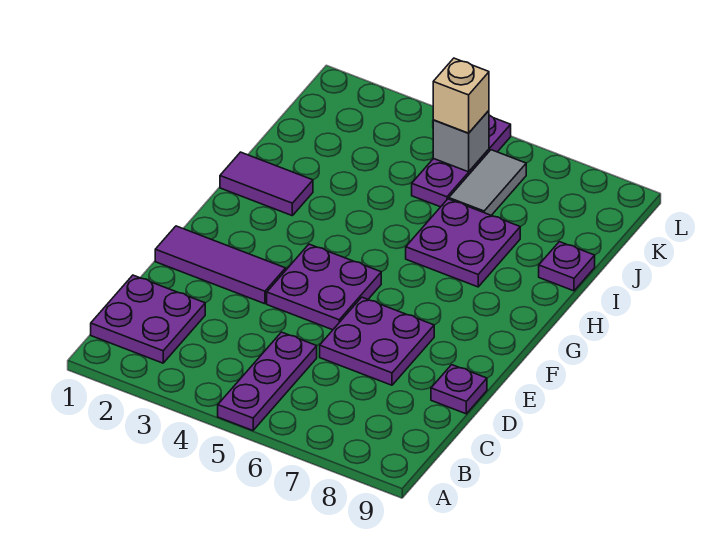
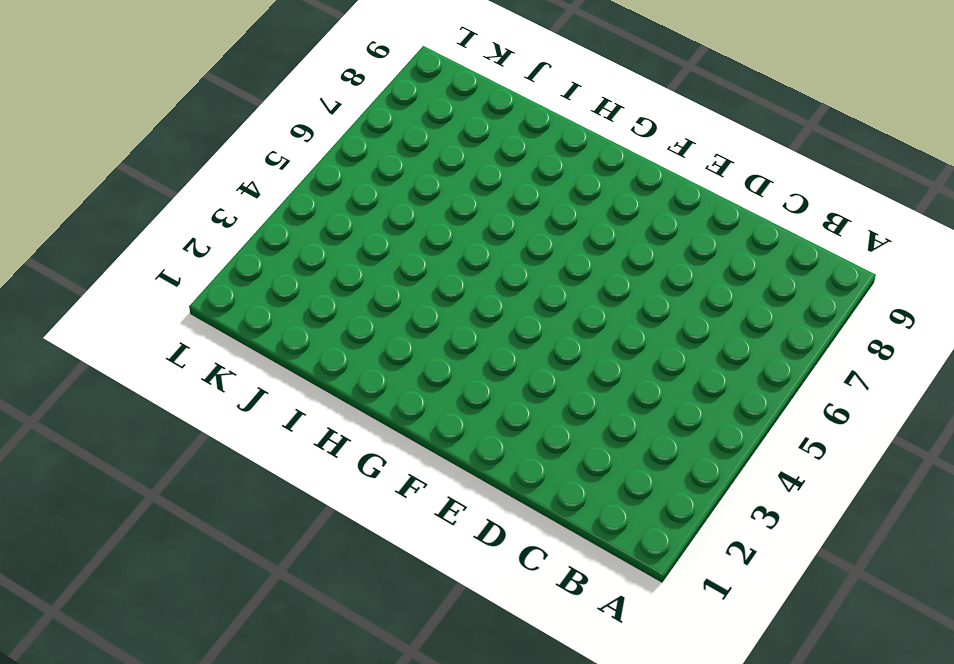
none -> purple plate A5:C5 level 1
none -> purple plate B1:C2 level 1
none -> purple plate D6:E7 level 1

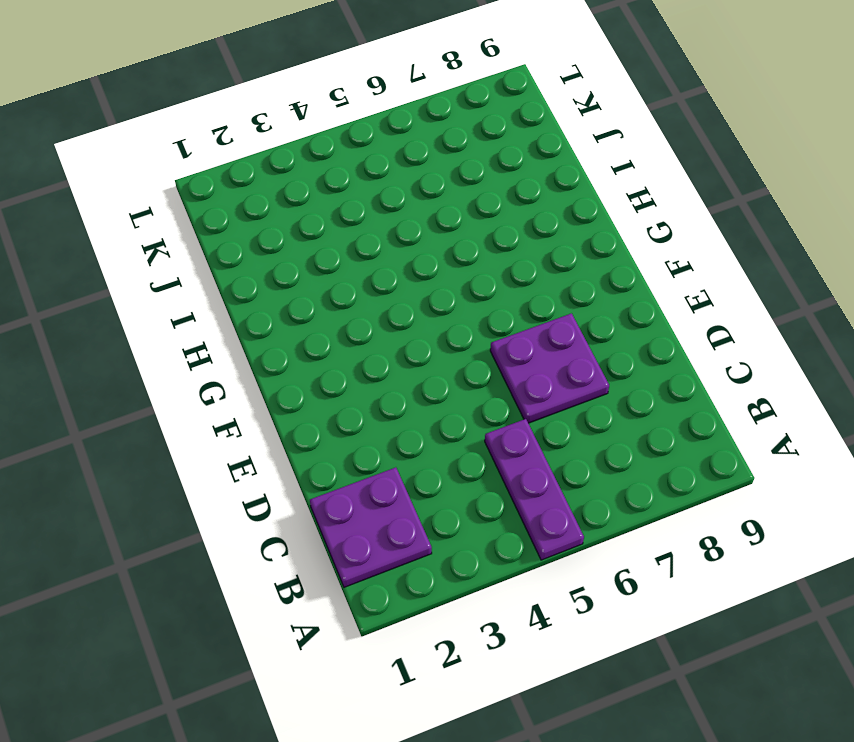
none -> purple plate D9 level 1
none -> purple tile E1:E3 level 1
none -> purple plate E4:F5 level 1

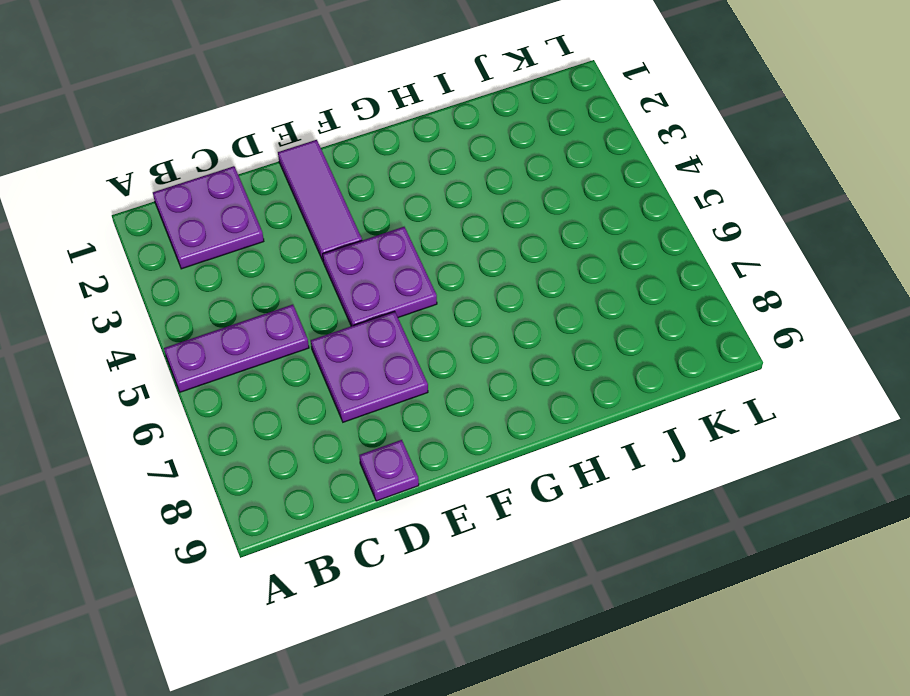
none -> purple tile H1:H2 level 1
none -> purple plate H6:I7 level 1
none -> purple plate I9 level 1

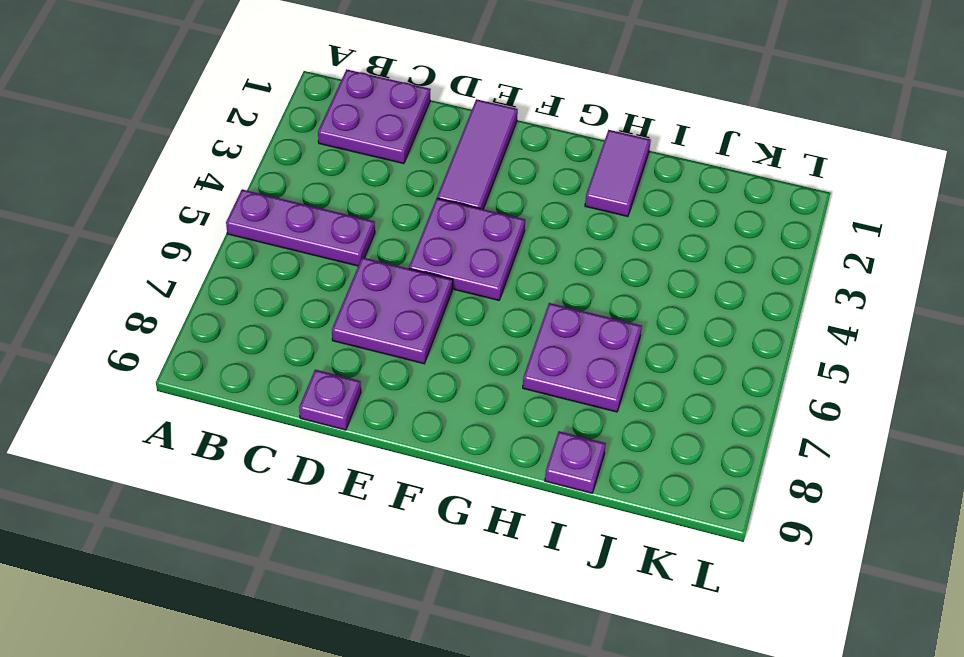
none -> purple plate J5:L5 level 1
none -> grey tile J6:K6 level 1
none -> grey brick K5 level 2

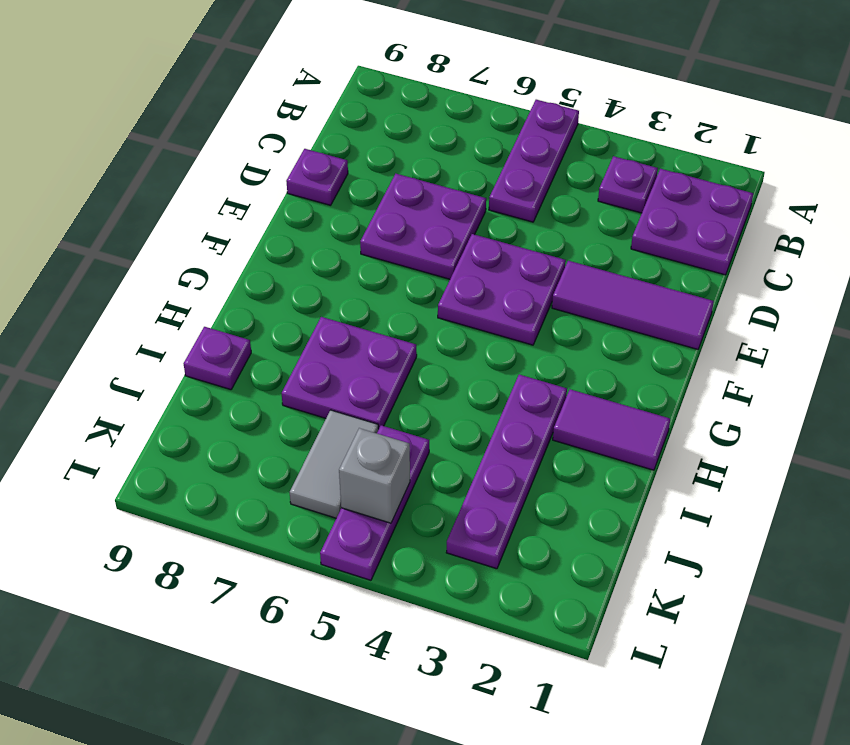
purple plate B3 level 1 -> none
purple plate H3:K3 level 1 -> none
none -> tan brick K5 level 3

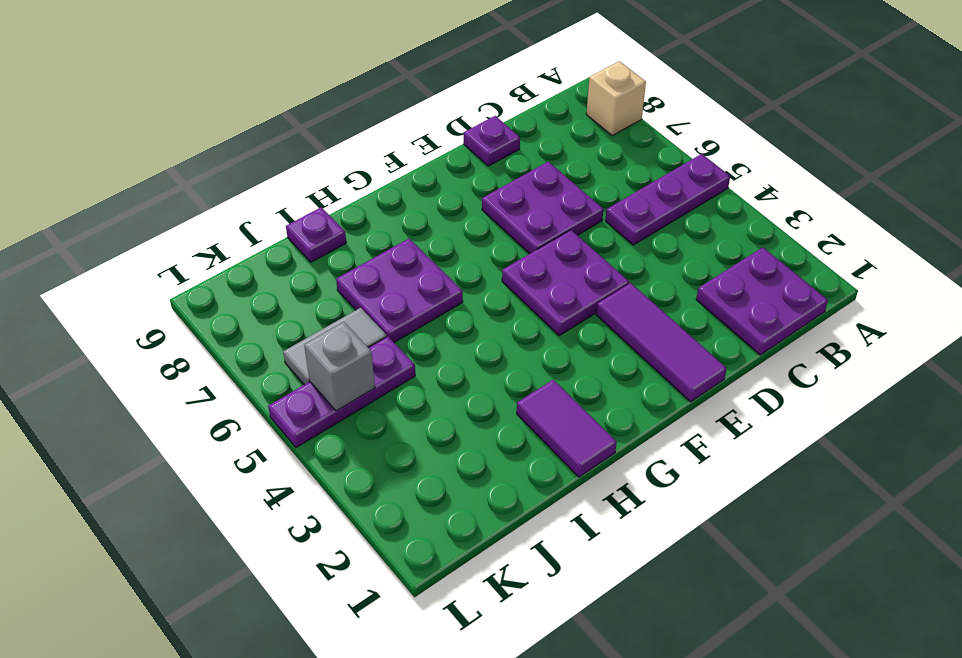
tan brick A8 level 1 -> tan brick K5 level 3

